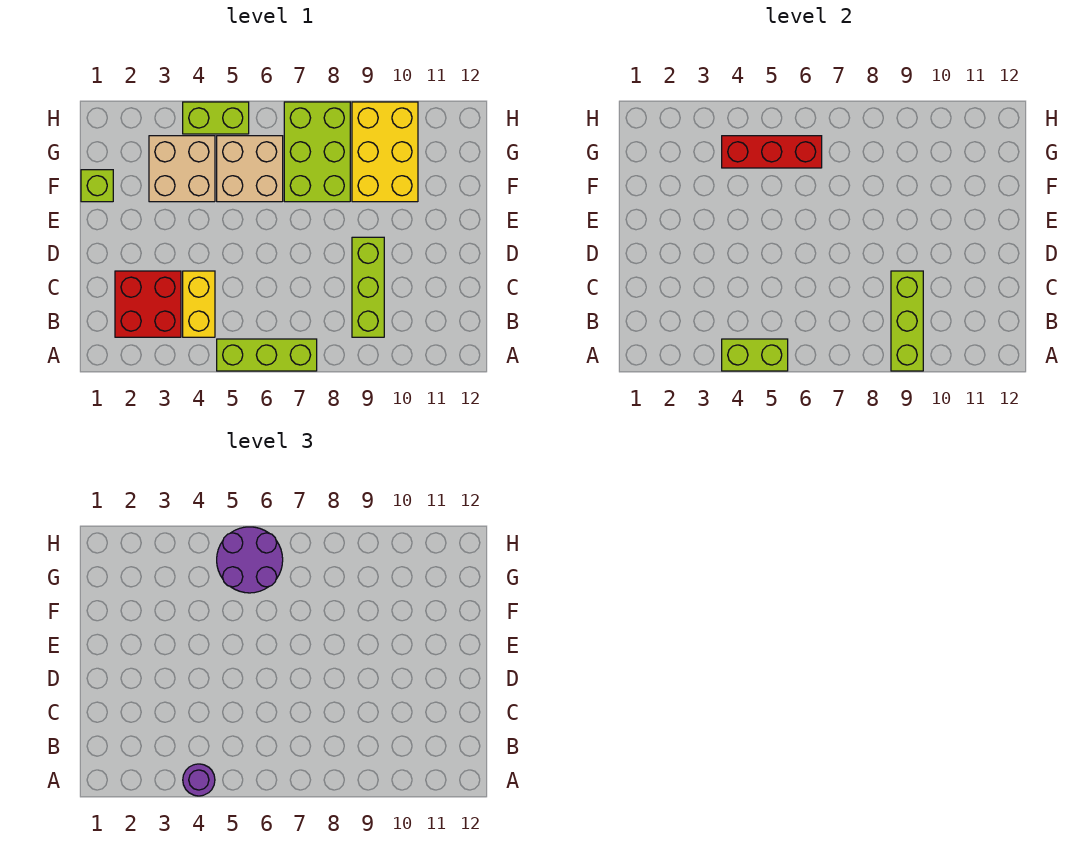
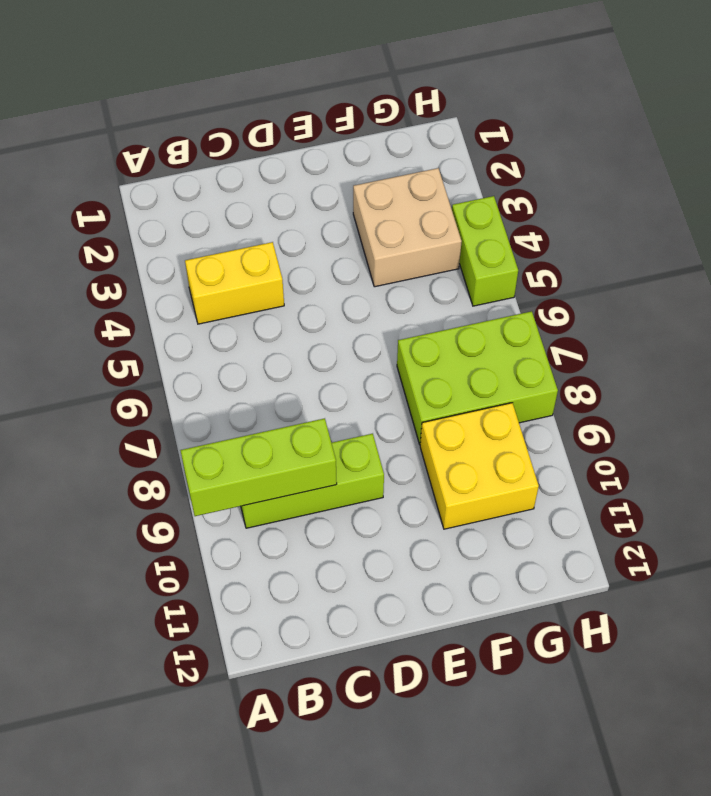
yellow brick F9:G10 level 1 -> yellow brick F9:H10 level 1
none -> lime brick A5:A7 level 1
none -> red brick B2:C3 level 1
none -> lime brick F1 level 1

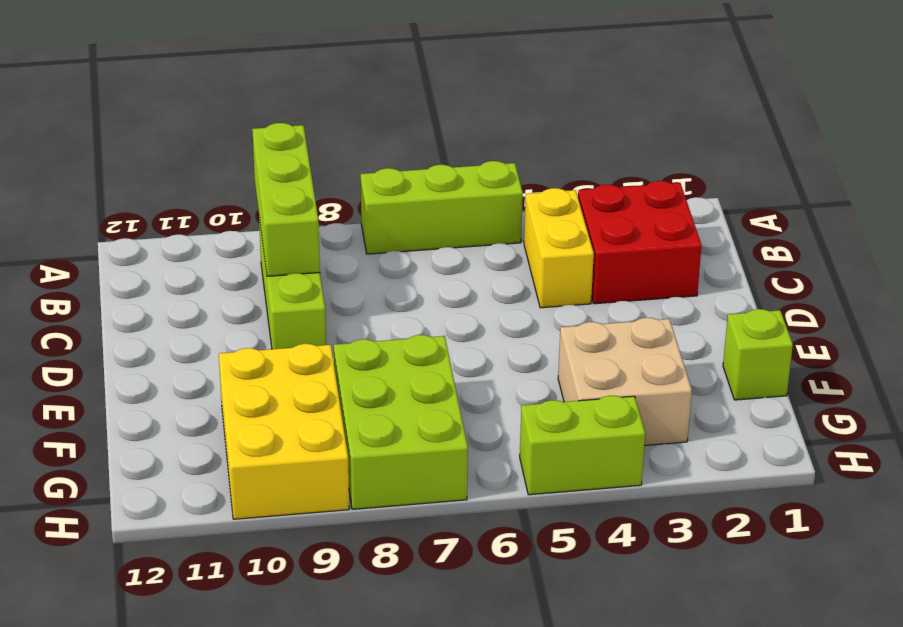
none -> tan brick F5:G6 level 1
none -> lime brick A4:A5 level 2
none -> red brick G4:G6 level 2

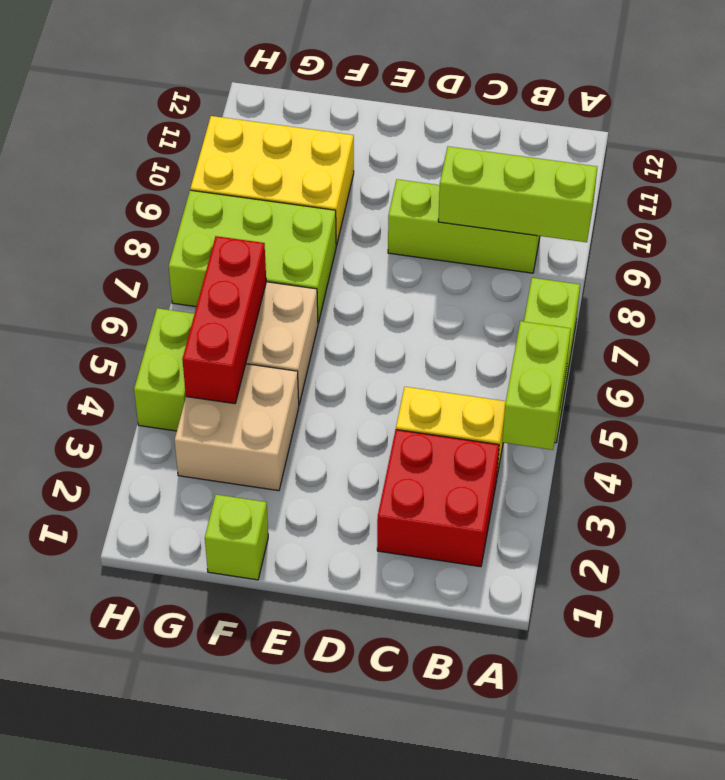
none -> purple round brick A4 level 3
none -> purple round brick G5:H6 level 3

